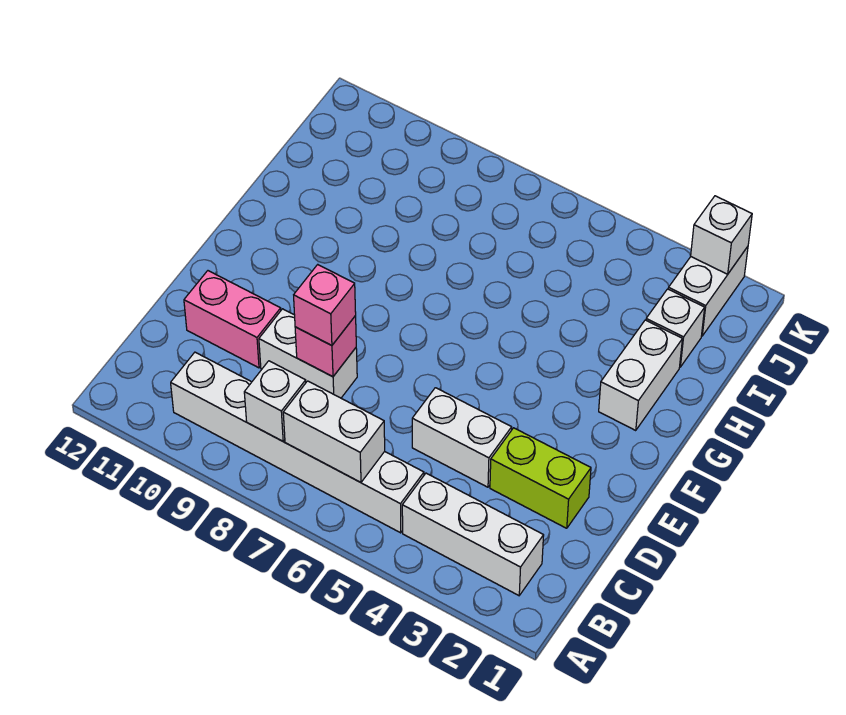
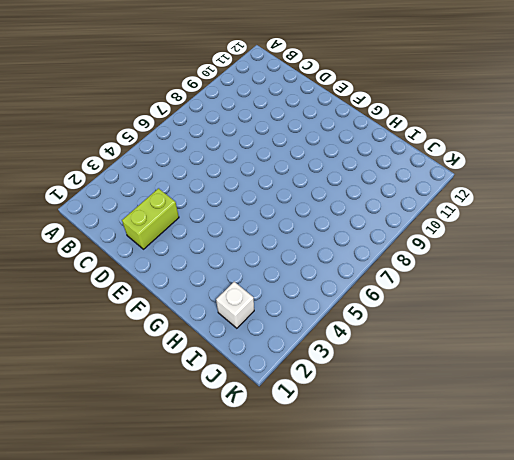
none -> white brick B2:B4 level 1
none -> white brick B5:B10 level 1
none -> white brick D4:D5 level 1

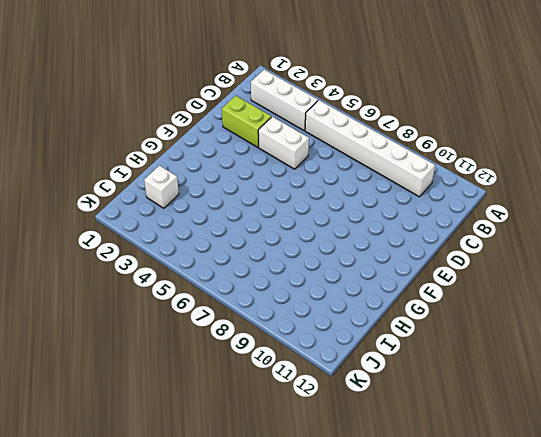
none -> white brick D8:D9 level 1
none -> pink brick D10:D11 level 1
none -> white brick G2:H2 level 1

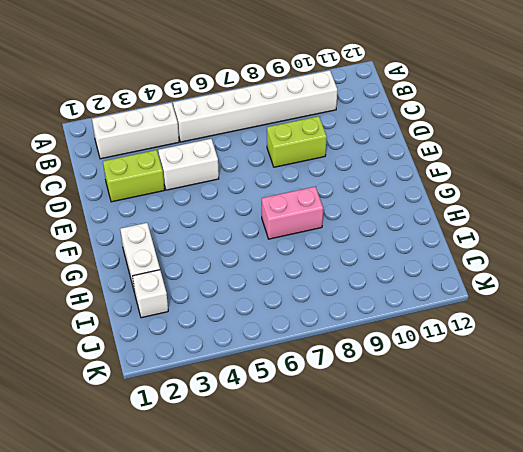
lime brick D8:D9 level 1 -> white brick D8:D9 level 1
pink brick G7:G8 level 1 -> pink brick D10:D11 level 1
none -> white brick J2:K2 level 1
none -> white brick B6:B7 level 2
none -> white brick B8 level 2

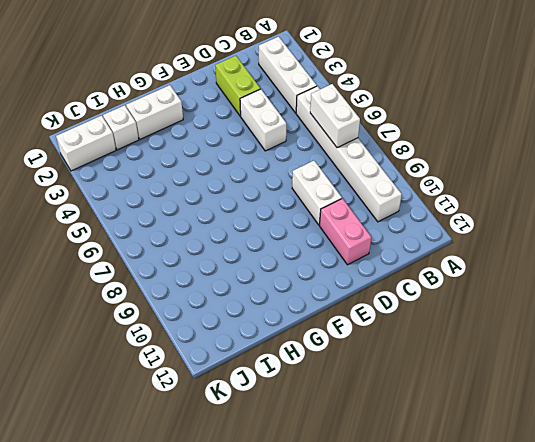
none -> white brick B8 level 2
none -> pink brick D8 level 2
none -> white brick K2 level 2

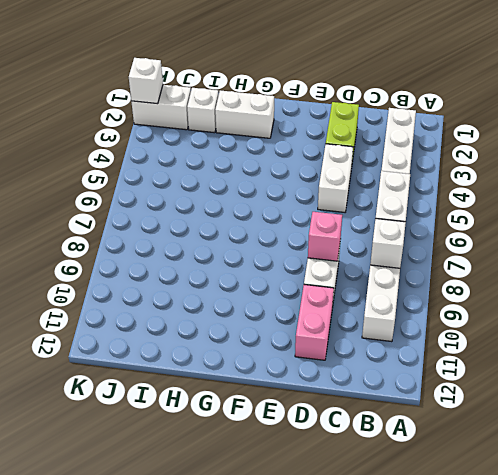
none -> pink brick D8 level 3

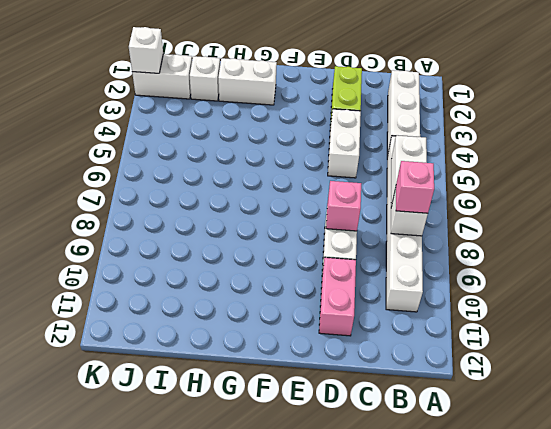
pink brick B8 level 3 -> pink brick D8 level 3

